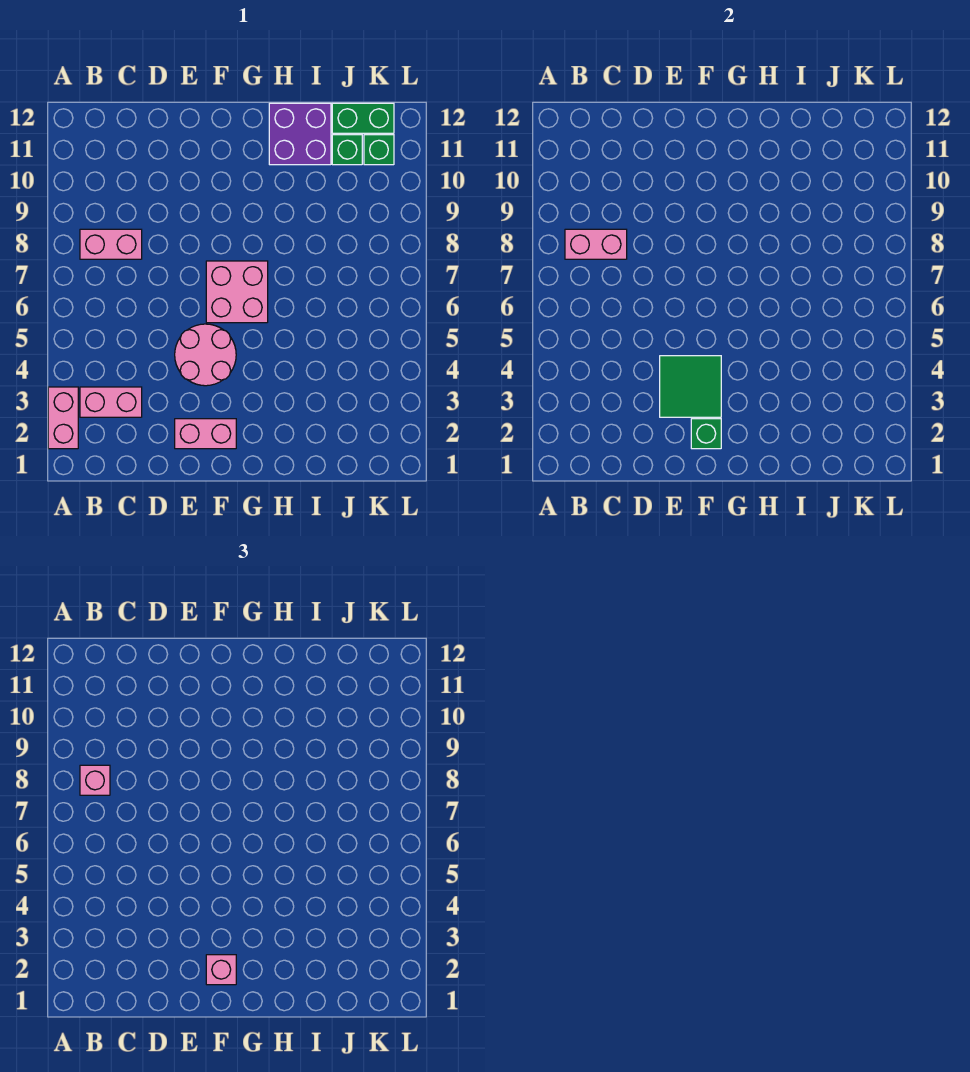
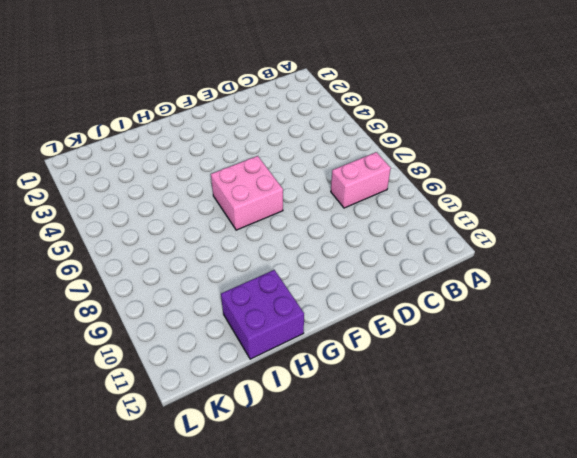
none -> pink brick A2:A3 level 1
none -> pink brick B3:C3 level 1
none -> pink brick E2:F2 level 1

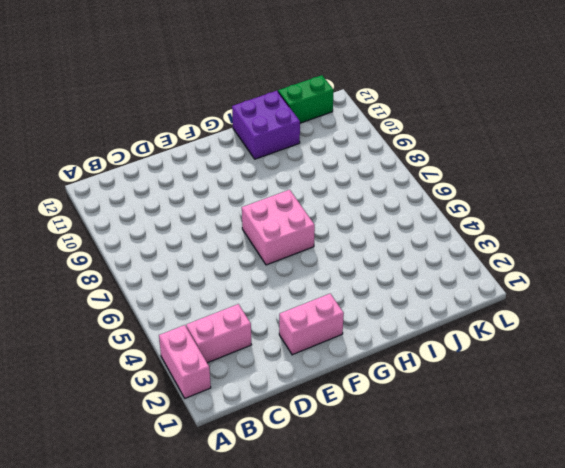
none -> pink brick B8:C8 level 1
none -> pink round brick E4:F5 level 1
none -> green brick J11 level 1

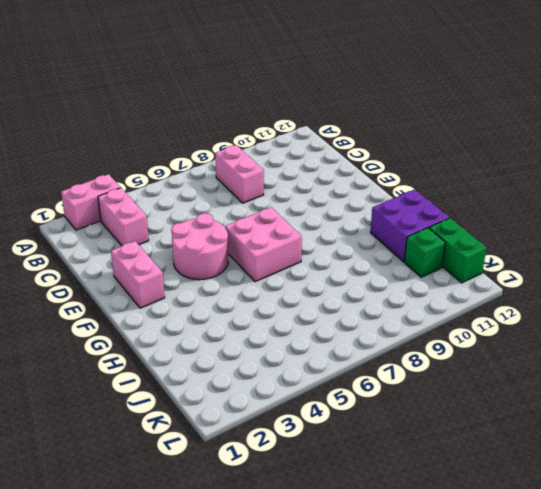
none -> green brick K11 level 1
none -> pink brick B8:C8 level 2
none -> green tile E3:F4 level 2

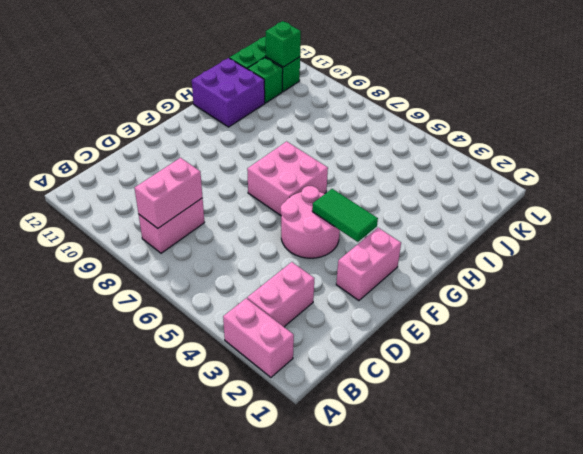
green tile F3:F4 level 2 -> green tile E3:F4 level 2
green brick K11 level 2 -> green brick F2 level 2
none -> pink brick B8 level 3
none -> pink brick F2 level 3

